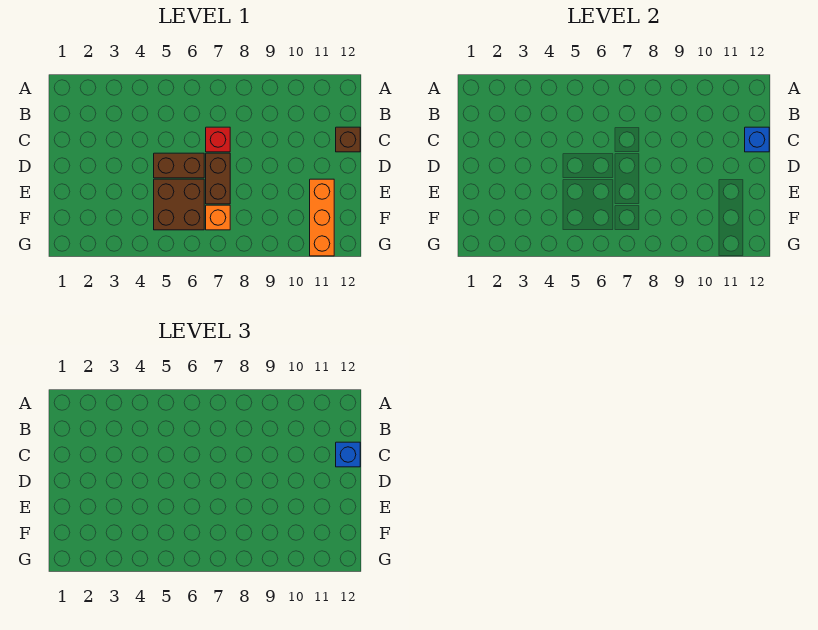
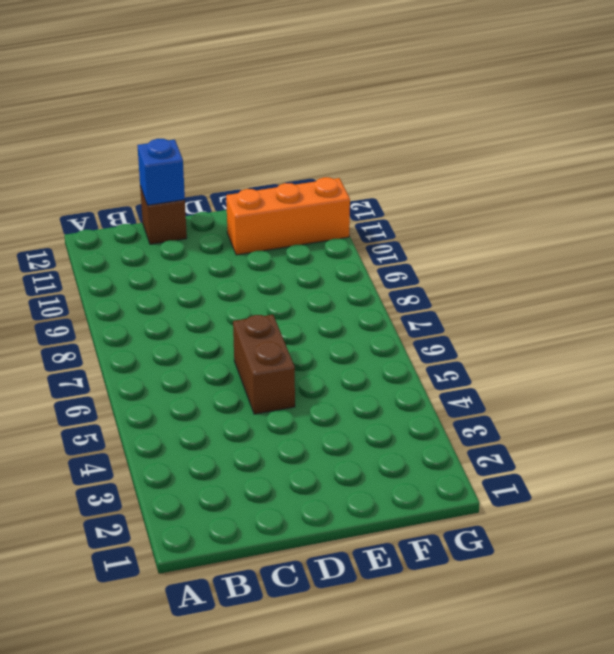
none -> red brick C7 level 1
none -> brown brick D7:E7 level 1

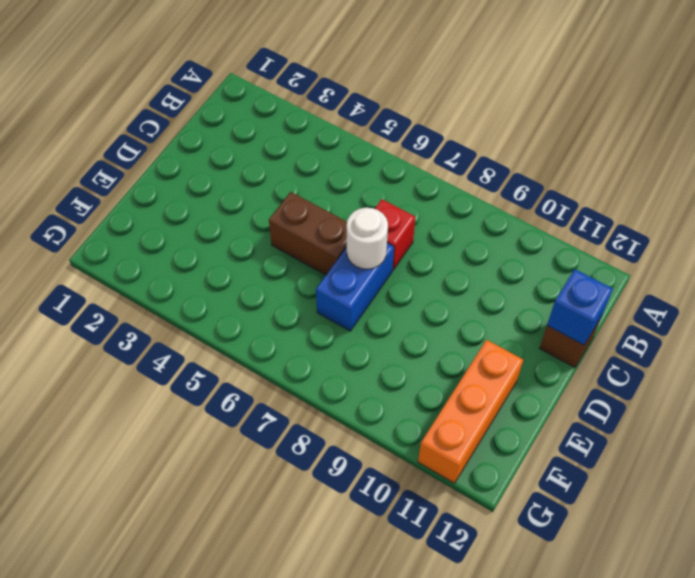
blue brick D7:E7 level 1 -> brown brick D7:E7 level 1
white round brick D7 level 2 -> none
none -> brown brick E5:F6 level 1
none -> orange brick F7 level 1

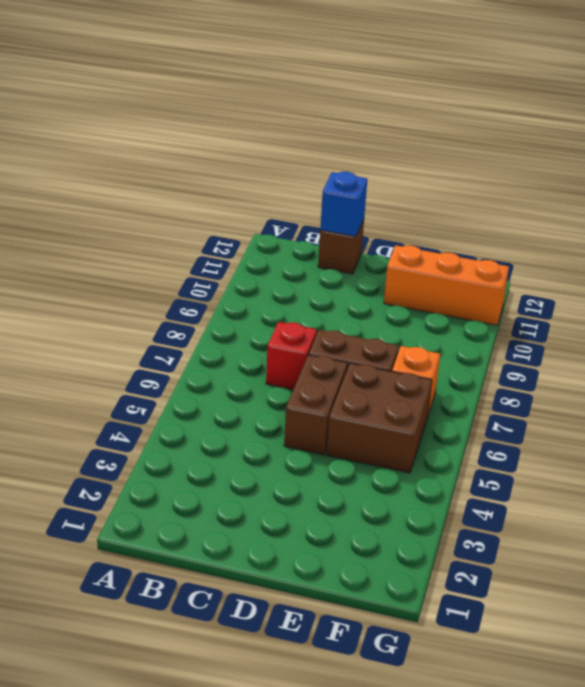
none -> blue brick C12 level 3

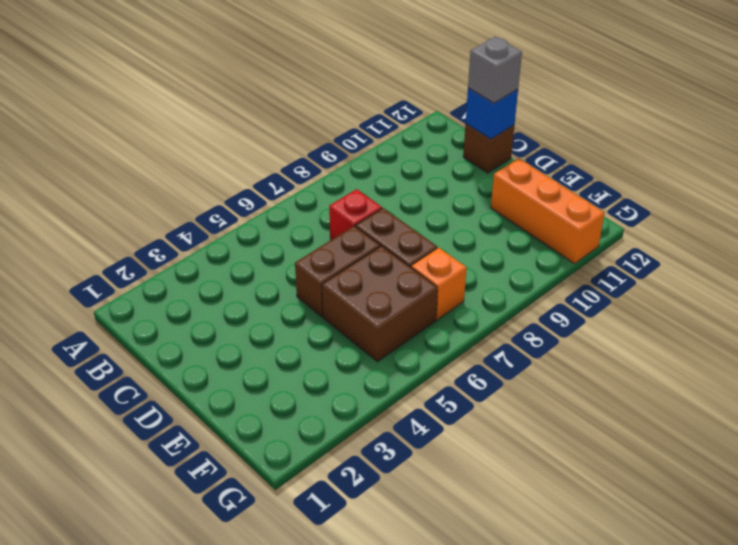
grey brick C12 level 3 -> blue brick C12 level 3

